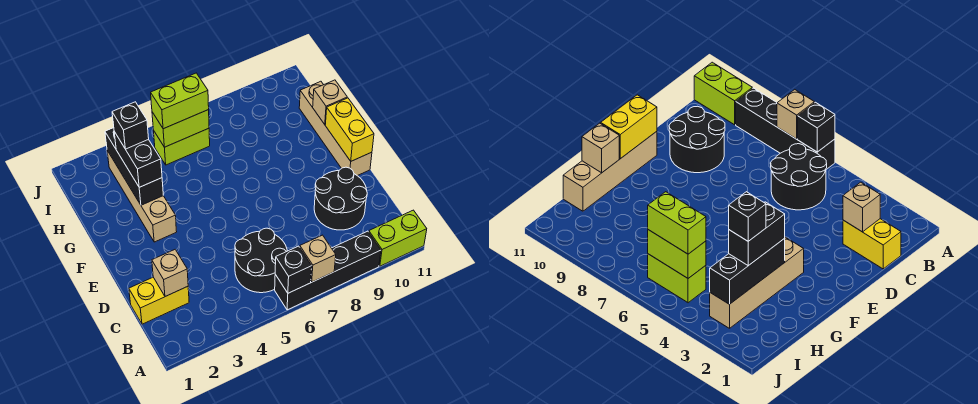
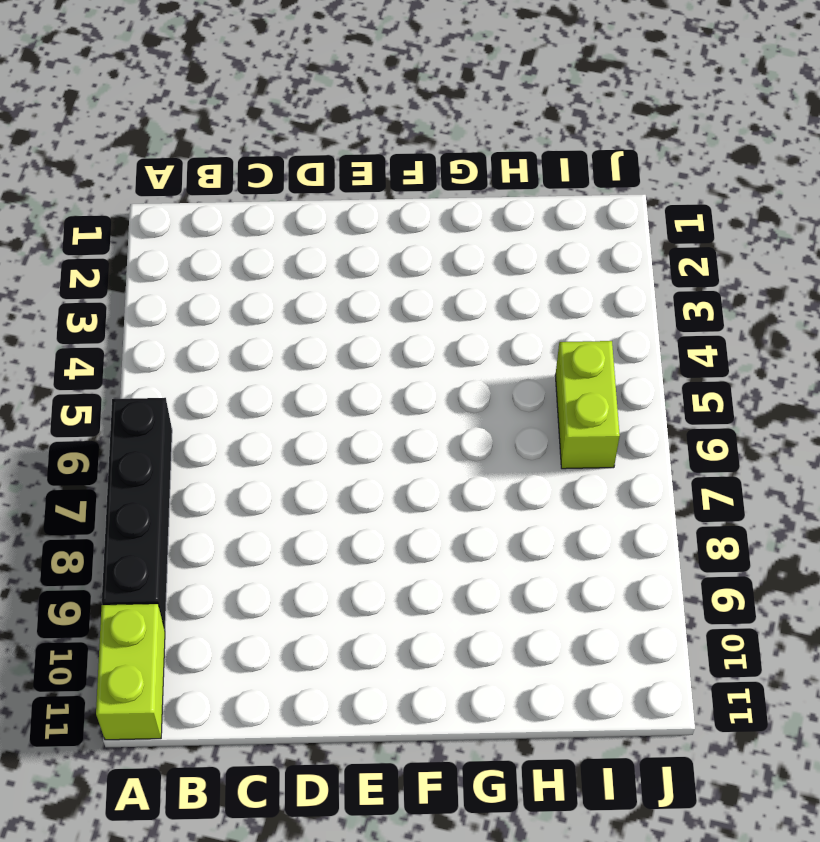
none -> black round brick B5:C6 level 1
none -> yellow brick C1:C2 level 1
none -> black round brick C9:D10 level 1

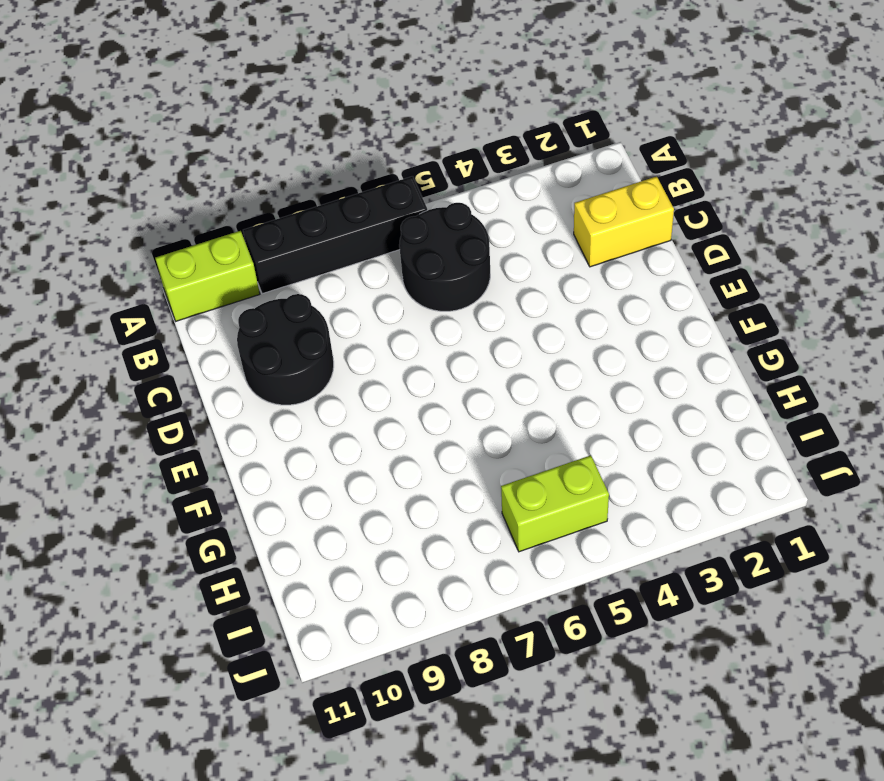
none -> tan brick E11:H11 level 1
none -> tan brick F3:I3 level 1
none -> black brick A6 level 2

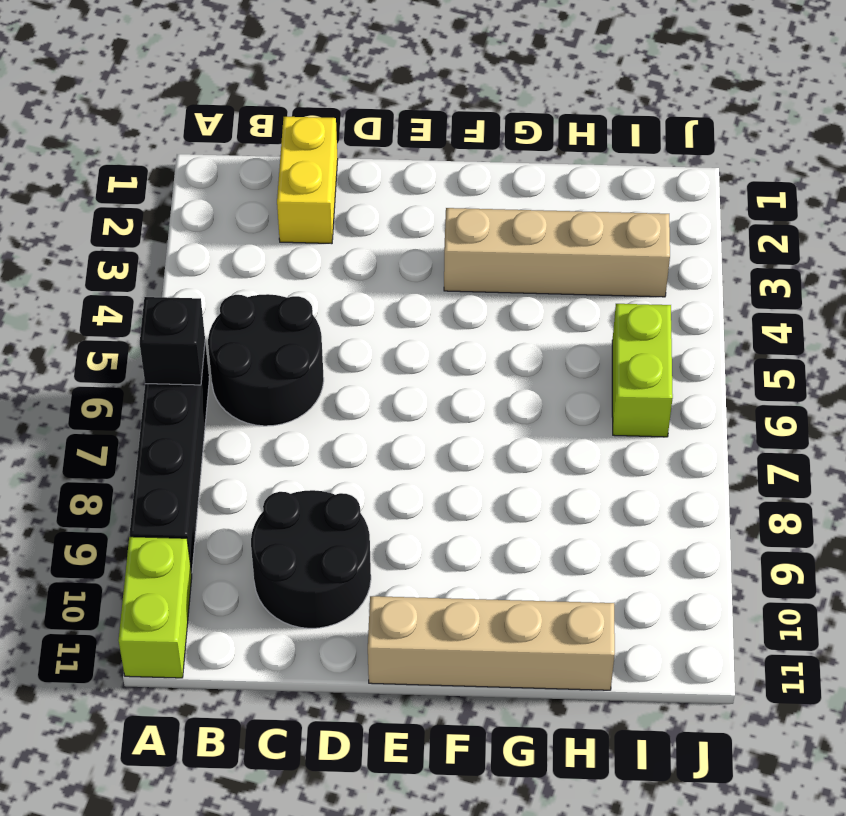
none -> tan brick A7 level 2
none -> tan brick C2 level 2
none -> yellow brick E11:F11 level 2

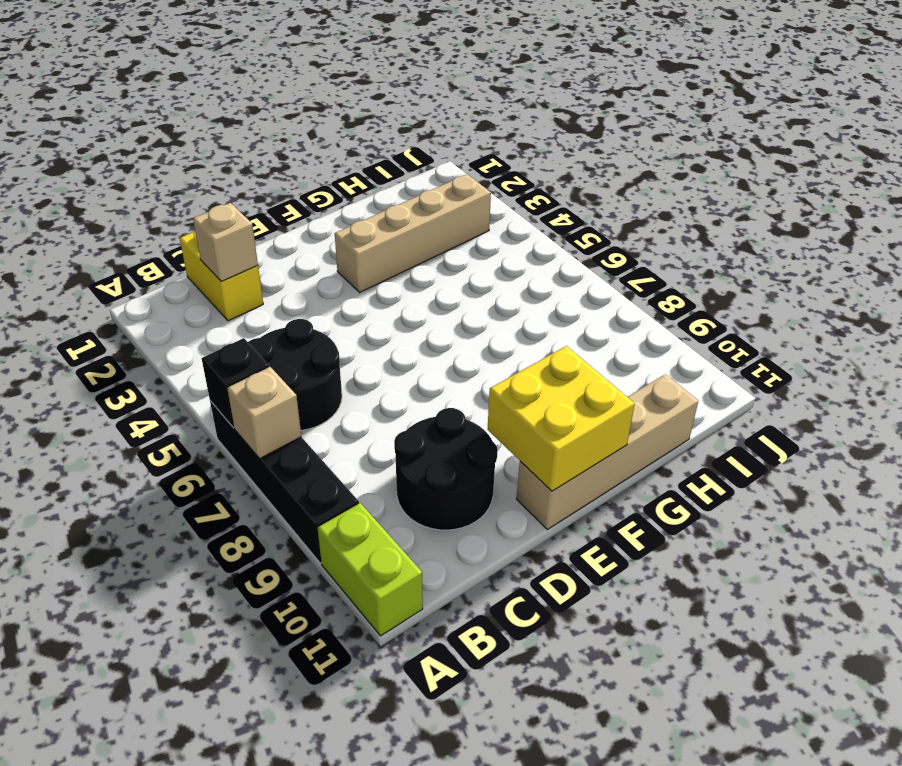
yellow brick E10:F11 level 2 -> yellow brick E11:F11 level 2
none -> lime brick I5:I6 level 1
none -> black brick G3:I3 level 2
none -> tan brick G11 level 2

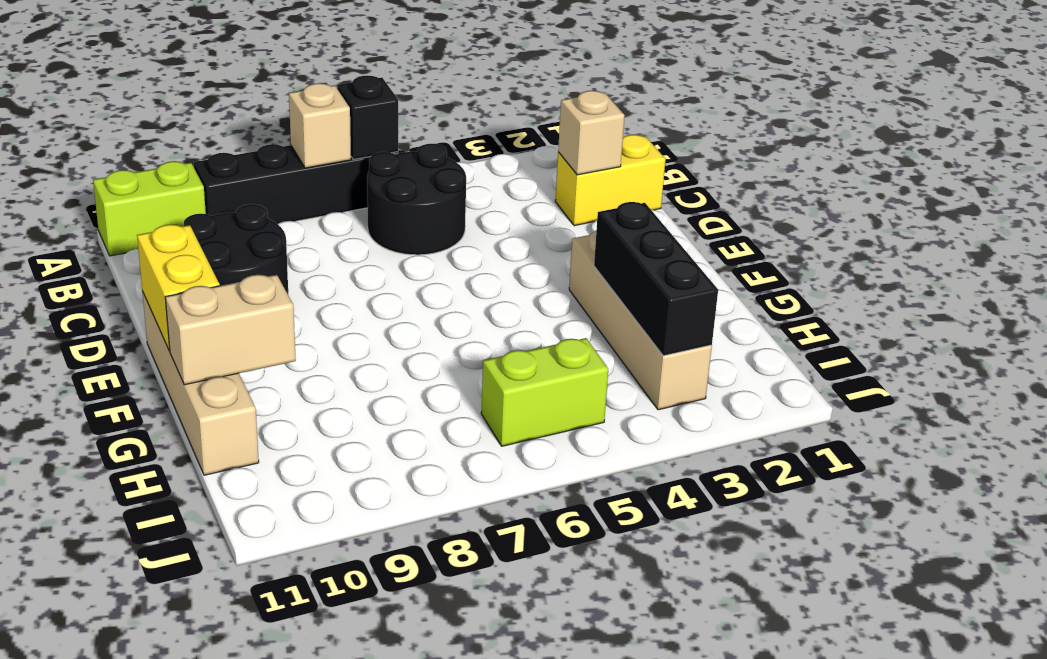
tan brick G10:G11 level 2 -> tan brick G11 level 2
none -> lime brick I5:I6 level 2
none -> black brick G3:H3 level 3
none -> lime brick I5:I6 level 3

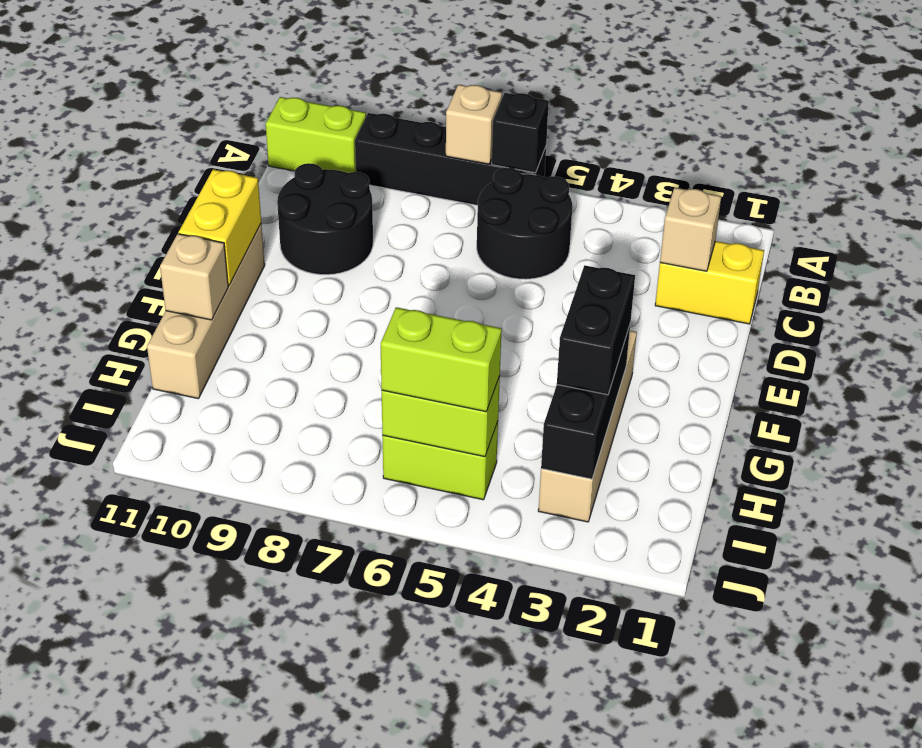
none -> black brick H3 level 4

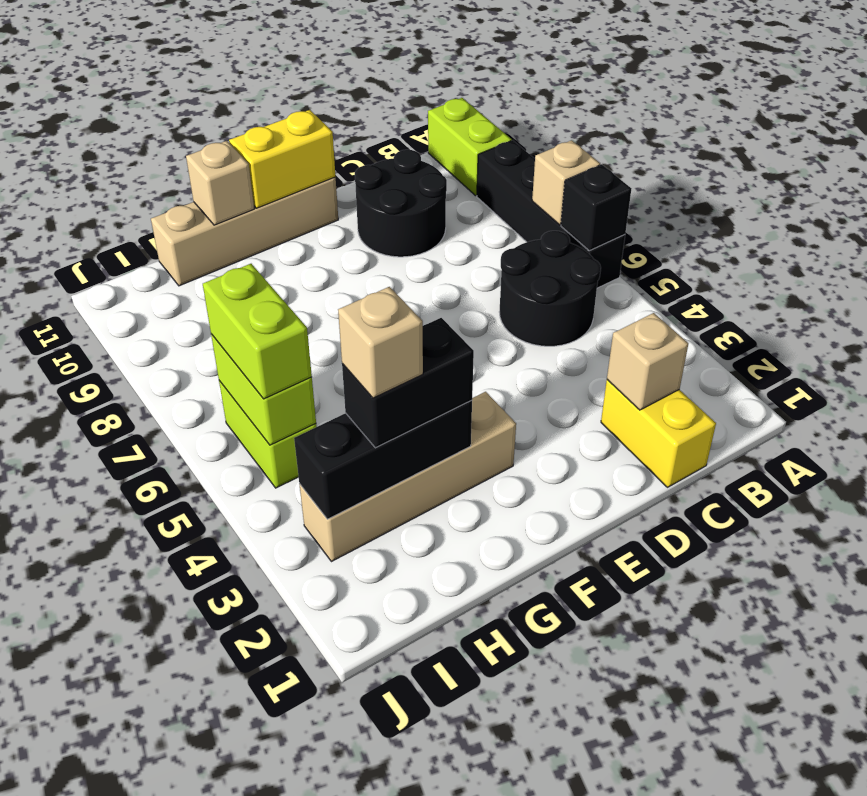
tan brick H3 level 4 -> black brick H3 level 4

